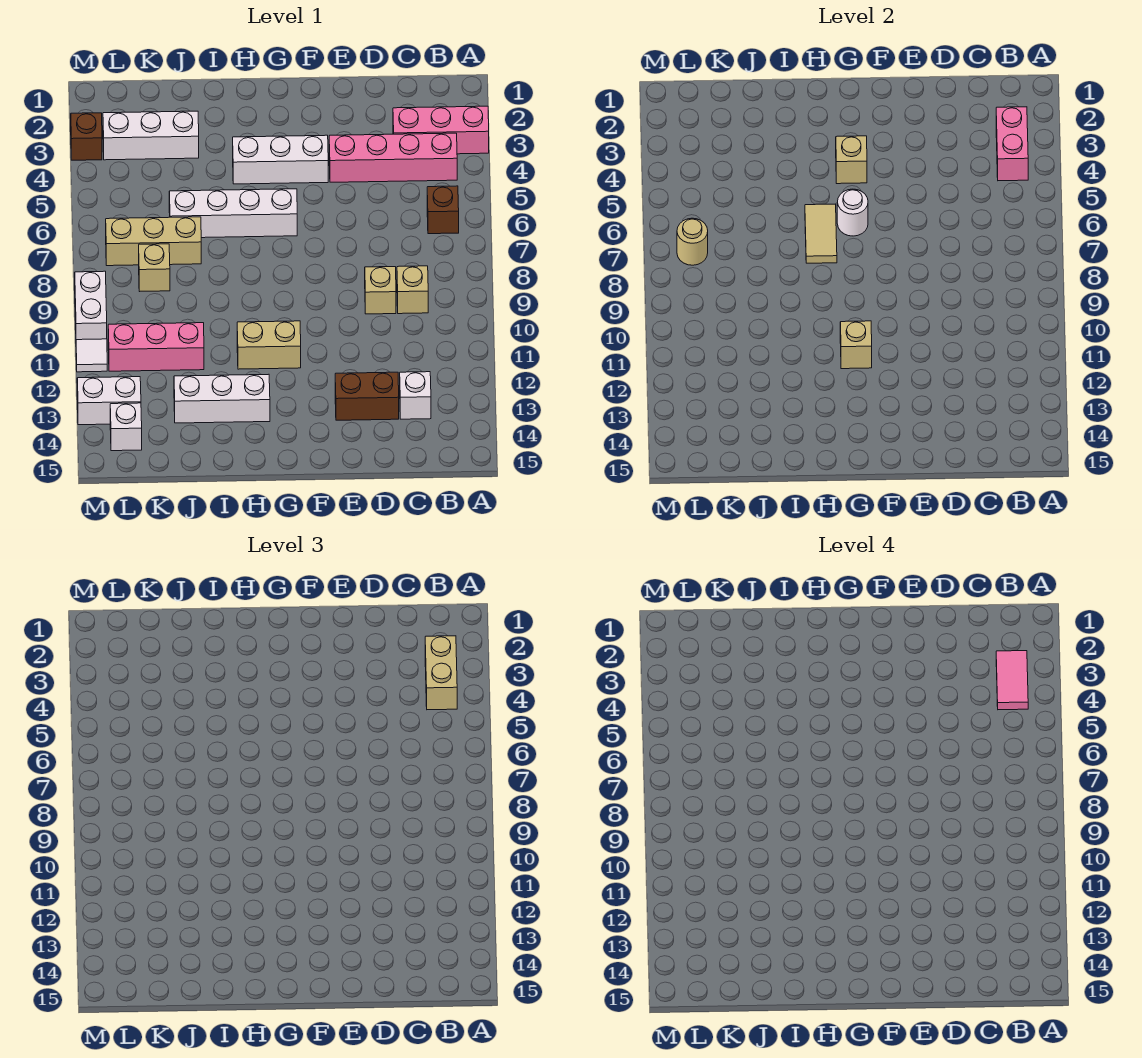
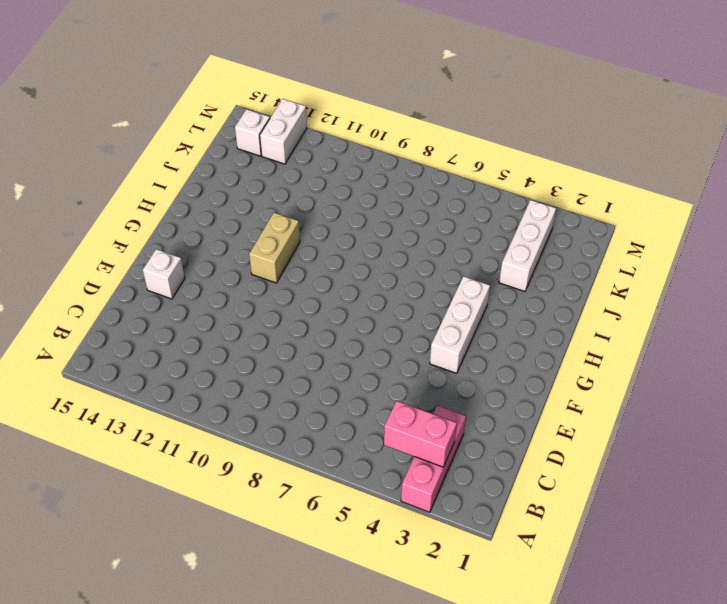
white brick E14 level 1 -> white brick C13 level 1
none -> pink brick B4:E4 level 1
none -> brown brick B6 level 1
none -> tan brick C9 level 1

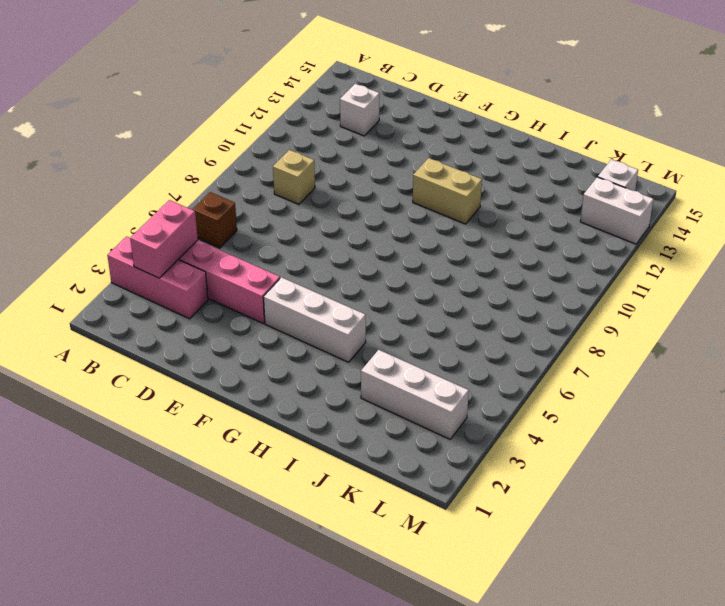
none -> tan brick D9 level 1
none -> brown brick D13:E13 level 1
none -> white brick G6:J6 level 1

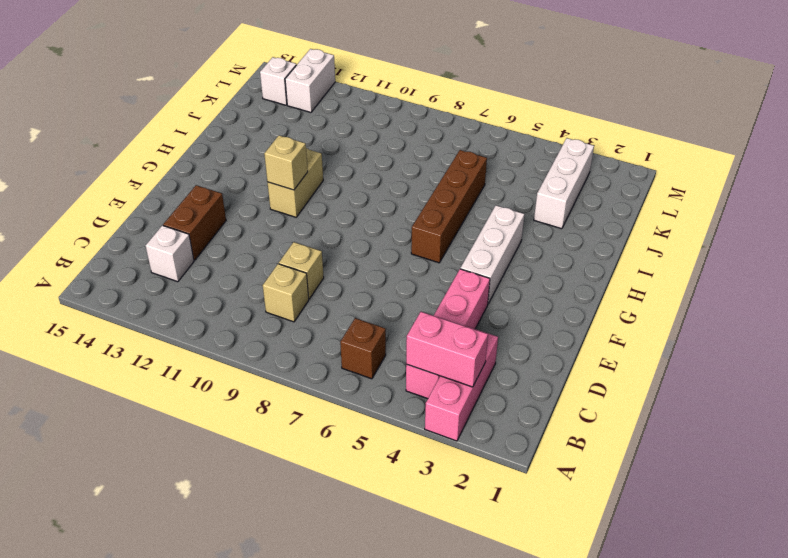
brown brick G6:J6 level 1 -> white brick G6:J6 level 1
none -> white brick H13:J13 level 1
none -> tan brick J7:L7 level 1
none -> pink brick J11:L11 level 1

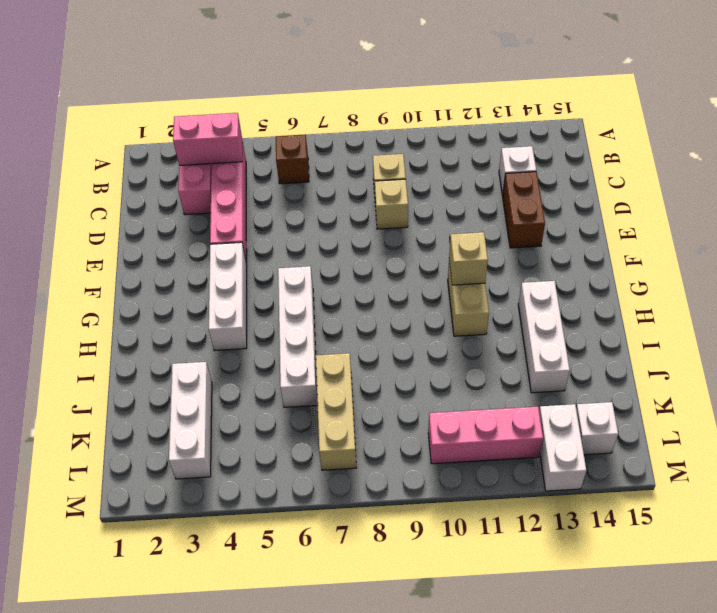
pink brick L10:L12 level 1 -> pink brick J11:L11 level 1
none -> tan brick K8 level 1
none -> brown brick M3 level 1
none -> white brick M9:M10 level 1

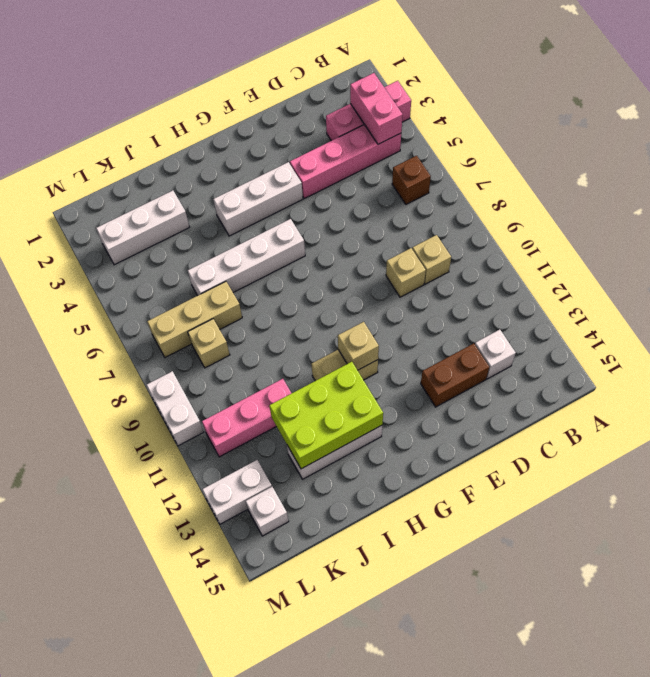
lime brick H12:J13 level 2 -> none
none -> brown brick M3 level 1
none -> white tile M11 level 1
none -> tan brick G4 level 2

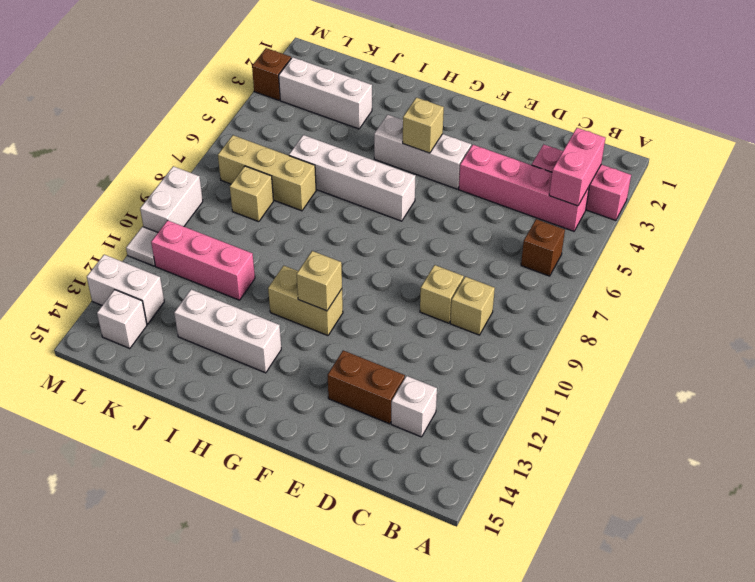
none -> white round brick G6 level 2
none -> tan tile H6:H7 level 2
none -> tan round brick L7 level 2

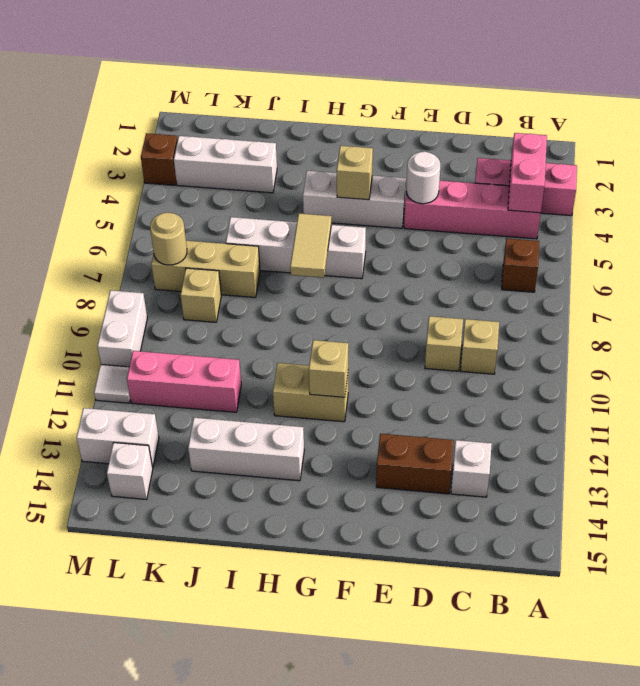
white round brick E4 level 2 -> white round brick G6 level 2
none -> tan brick B3:B4 level 3
none -> pink tile B3:B4 level 4

